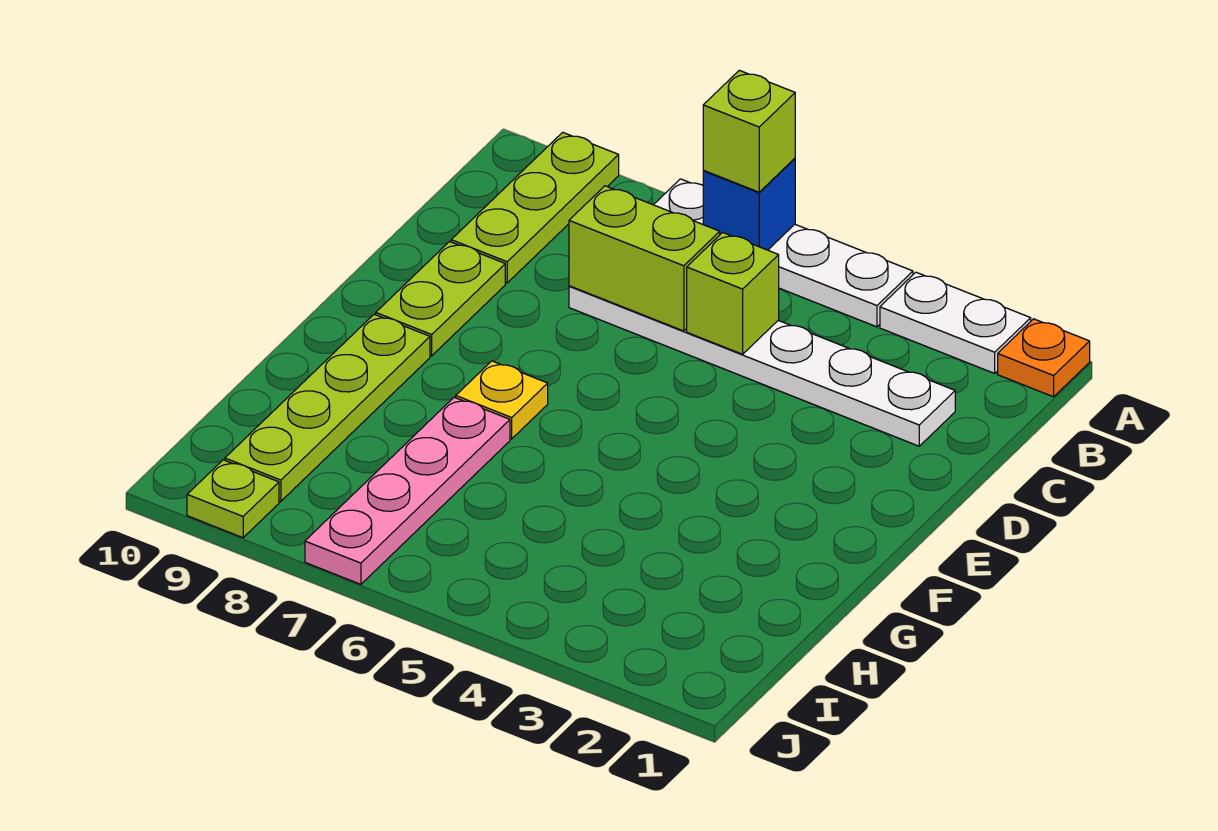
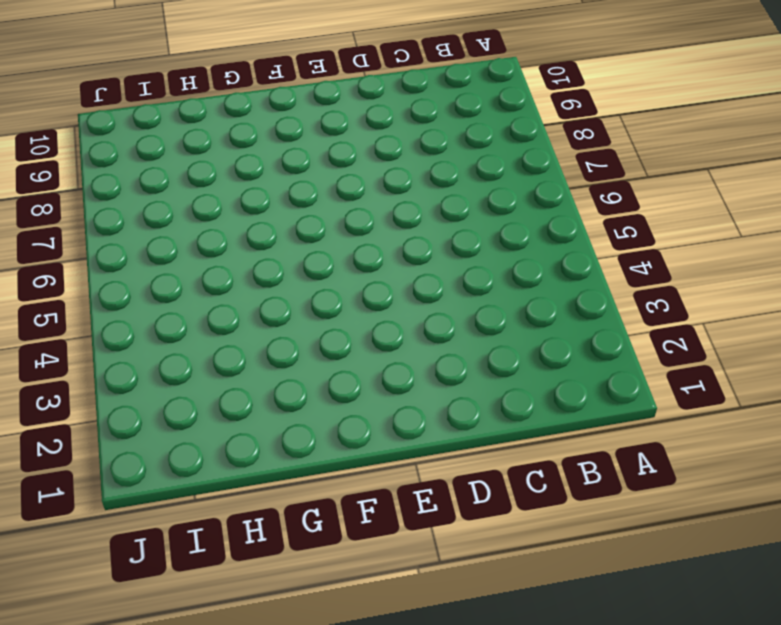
none -> orange plate A1 level 1
none -> white plate A2:A3 level 1
none -> white plate A4:A7 level 1

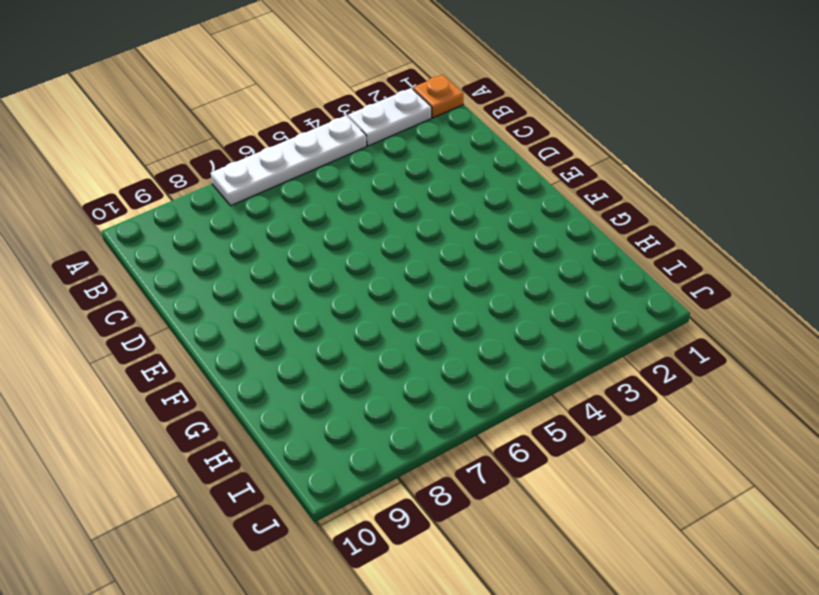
none -> lime plate A9:C9 level 1
none -> white plate C2:C7 level 1
none -> lime plate D9:E9 level 1

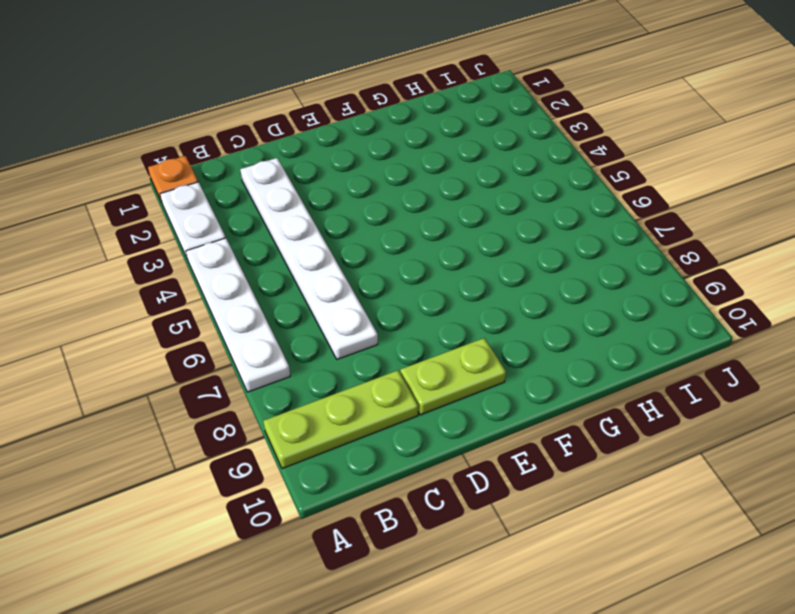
none -> yellow plate F7 level 1
none -> lime plate F9:I9 level 1
none -> pink plate G7:J7 level 1

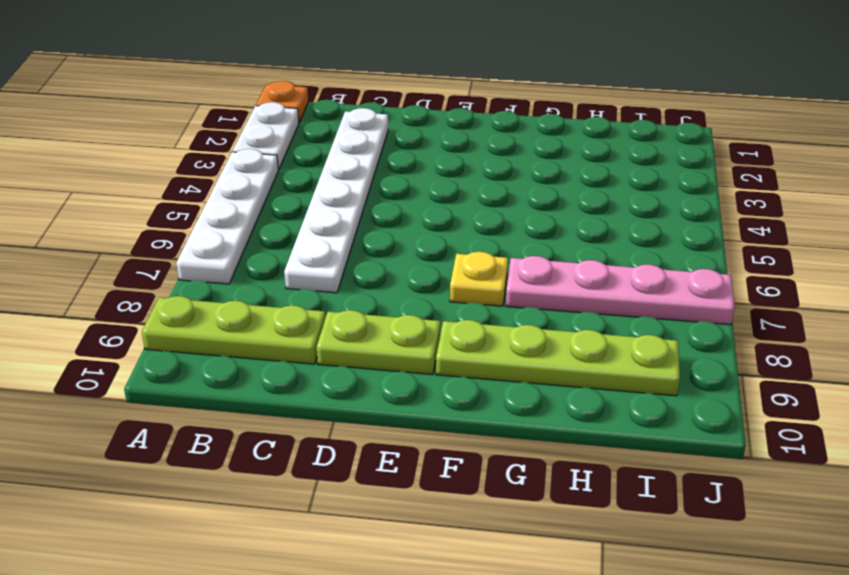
none -> lime plate J9 level 1
none -> blue brick A6 level 2
none -> lime brick C5 level 2

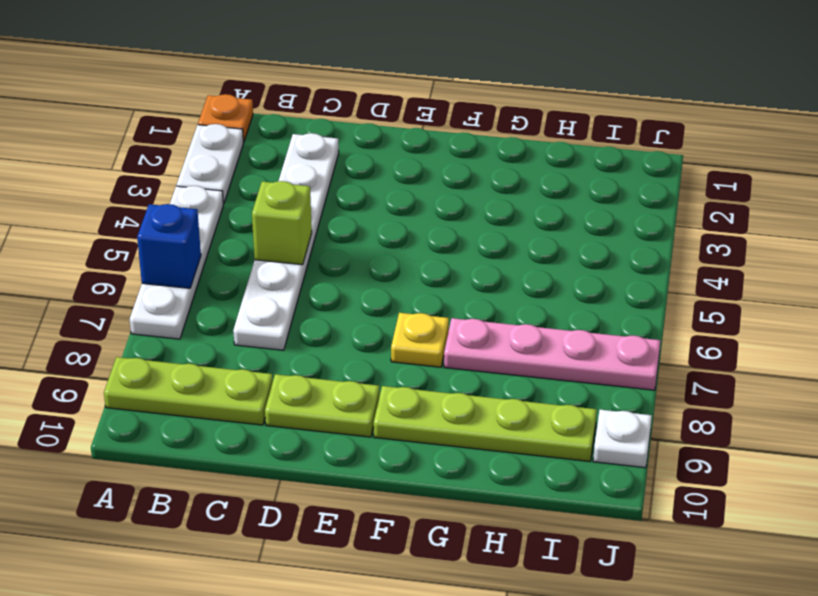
white plate J9 level 1 -> lime plate J9 level 1
none -> lime brick C6:C7 level 2
none -> lime brick A6 level 3

